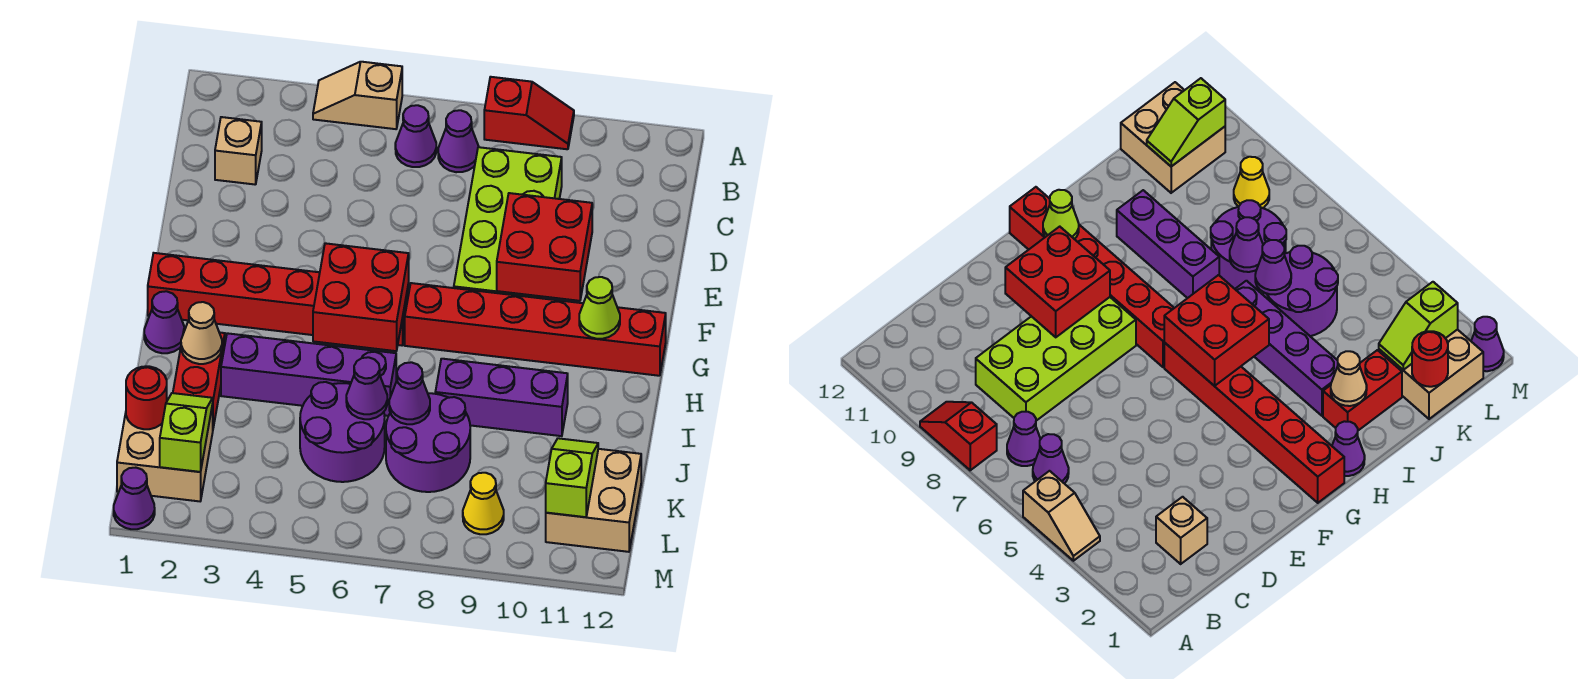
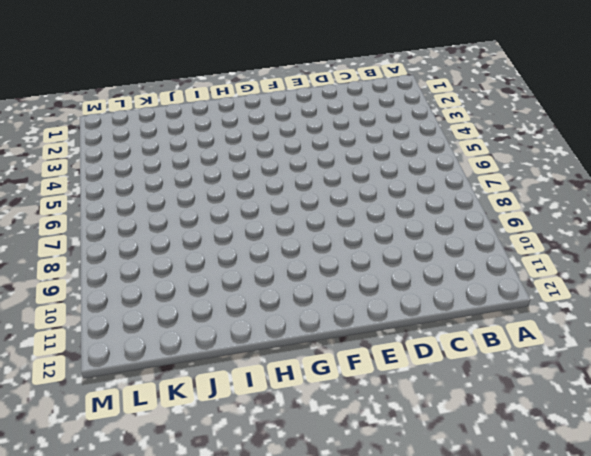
none -> tan slope A4:A5 level 1 top 5
none -> red slope A8:A9 level 1 top 8
none -> purple cone B6 level 1

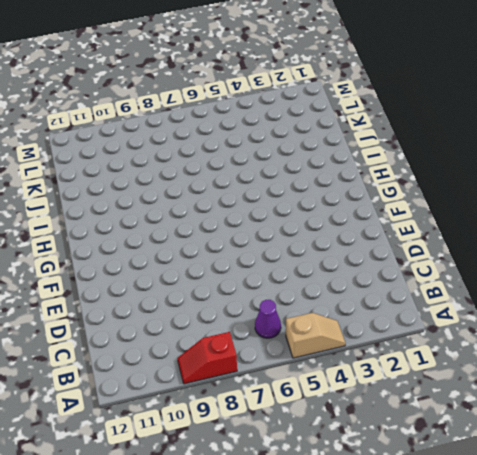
none -> purple cone B7 level 1
none -> tan brick C2 level 1
none -> lime brick C8:F9 level 1

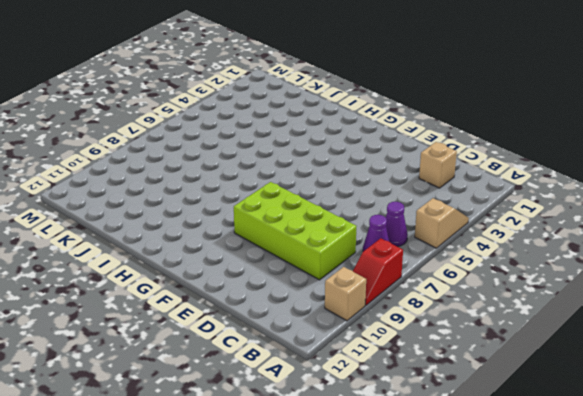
tan brick A10 level 1 -> none
none -> red brick G1:G6 level 1
none -> red brick G7:G12 level 1
none -> purple cone H1 level 1

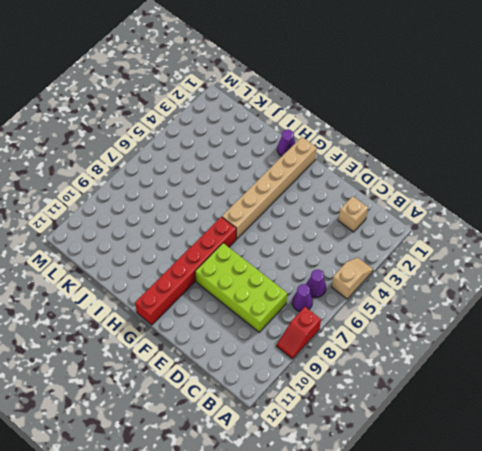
tan brick G1:G6 level 1 -> red brick G1:G6 level 1
none -> red brick I2:J2 level 1
none -> purple brick I3:I6 level 1
none -> purple brick I8:I10 level 1

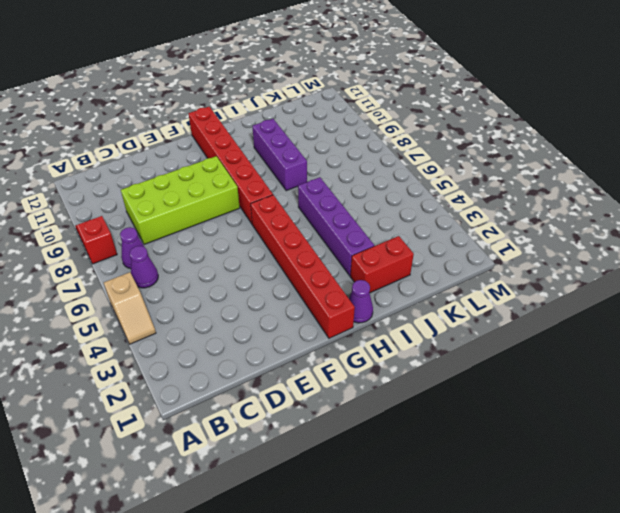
none -> tan brick C2 level 1
none -> purple round brick J5:K6 level 1
none -> purple round brick J7:K8 level 1

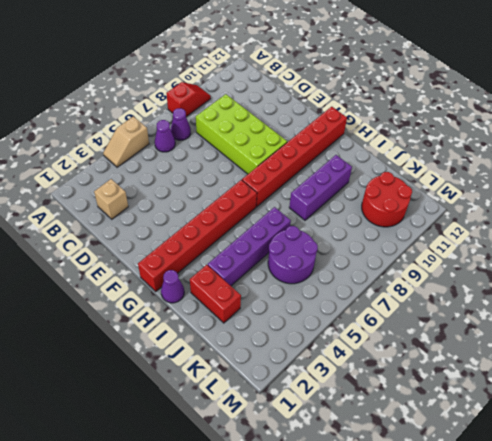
red round brick K10:L11 level 1 -> tan brick K11:L12 level 1
none -> purple round brick J7:K8 level 1
none -> tan brick K1:L2 level 1
none -> yellow cone L9 level 1

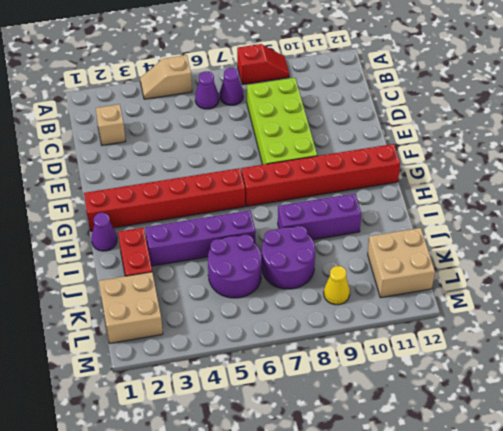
none -> purple cone M1 level 1
none -> red brick E9:F10 level 2
none -> red brick G5:H6 level 2

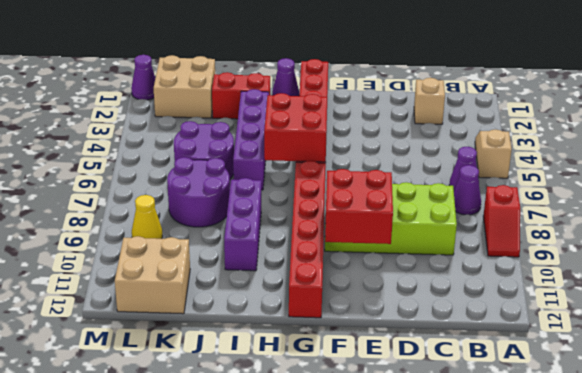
none -> lime cone G11 level 2
none -> tan cone I2 level 2
none -> purple cone J6 level 2

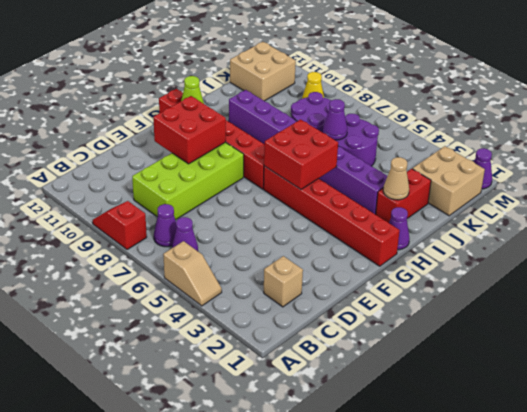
none -> purple cone J7 level 2
none -> red round brick K1 level 2
none -> lime slope K2:L2 level 2 top L

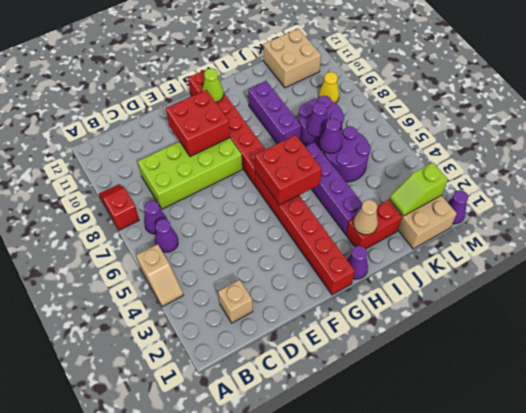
none -> red round brick K1 level 2
none -> lime slope K11:L11 level 2 top L

